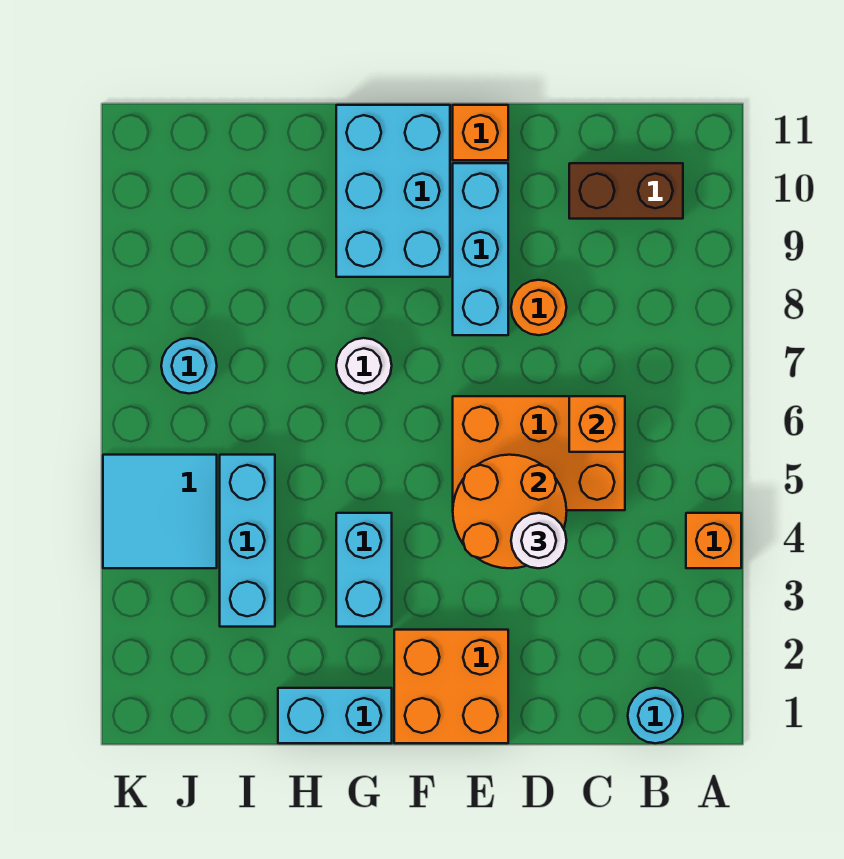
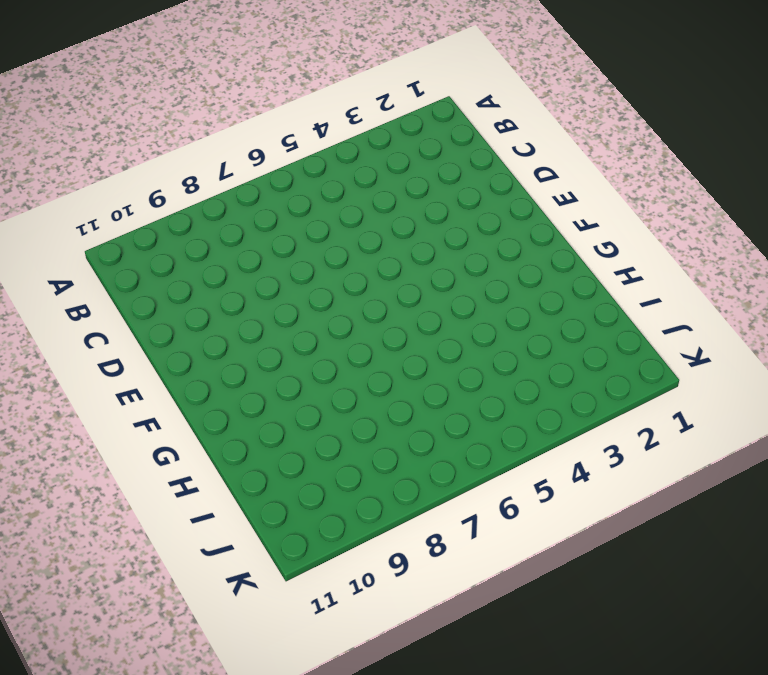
none -> orange brick A4 level 1
none -> cyan round brick B1 level 1
none -> brown brick B10:C10 level 1

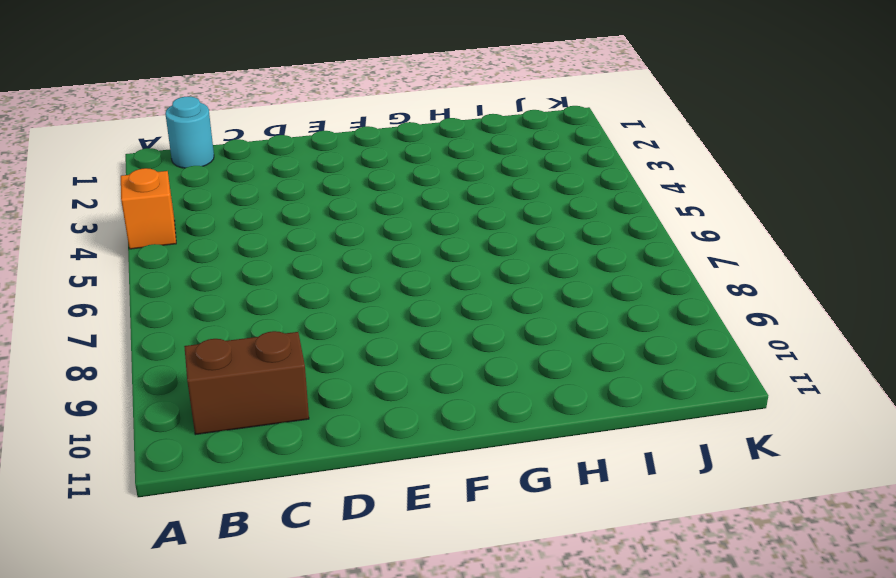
none -> orange brick C5:E6 level 1
none -> orange round brick D8 level 1
none -> orange brick E1:F2 level 1

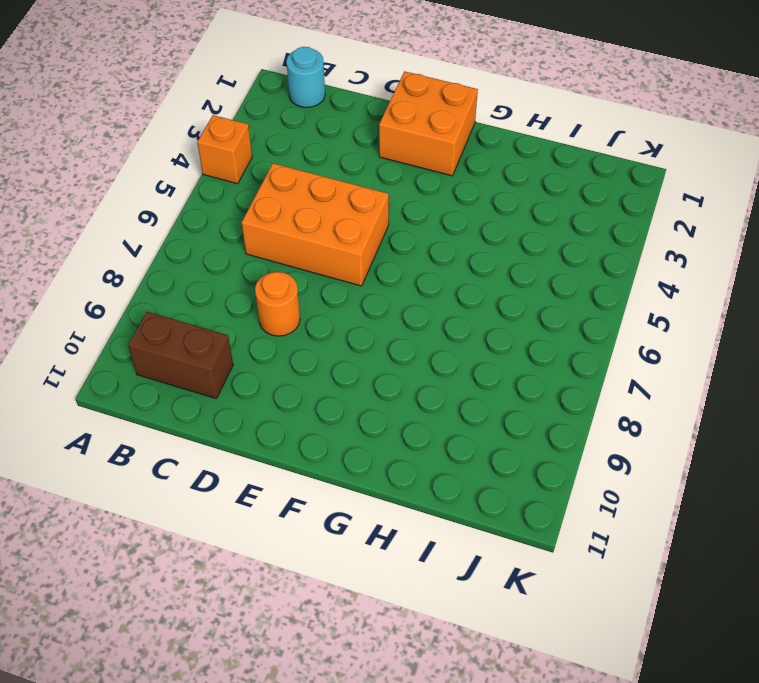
none -> cyan brick E8:E10 level 1
none -> orange brick E11 level 1
none -> cyan brick F9:G11 level 1

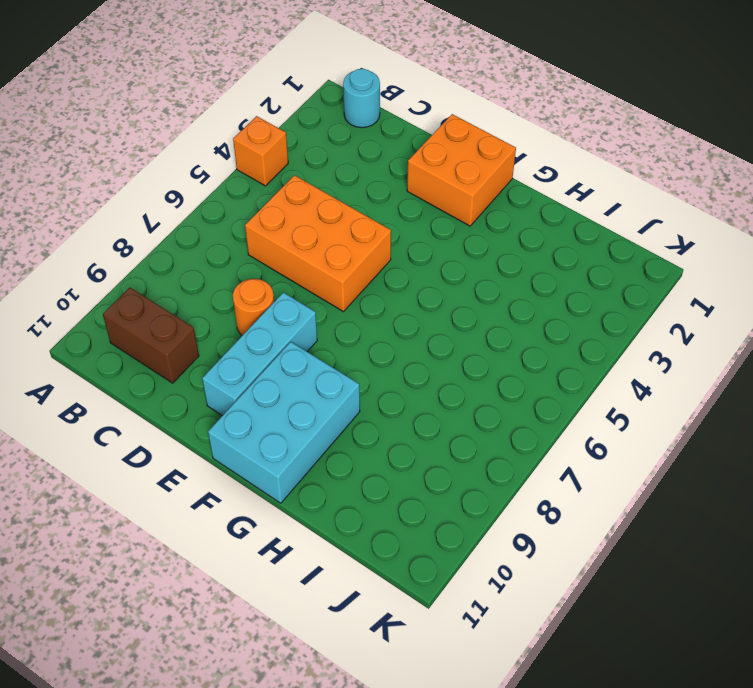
none -> orange brick E11 level 1
none -> cyan brick G1:H1 level 1
none -> cyan brick G3:G4 level 1

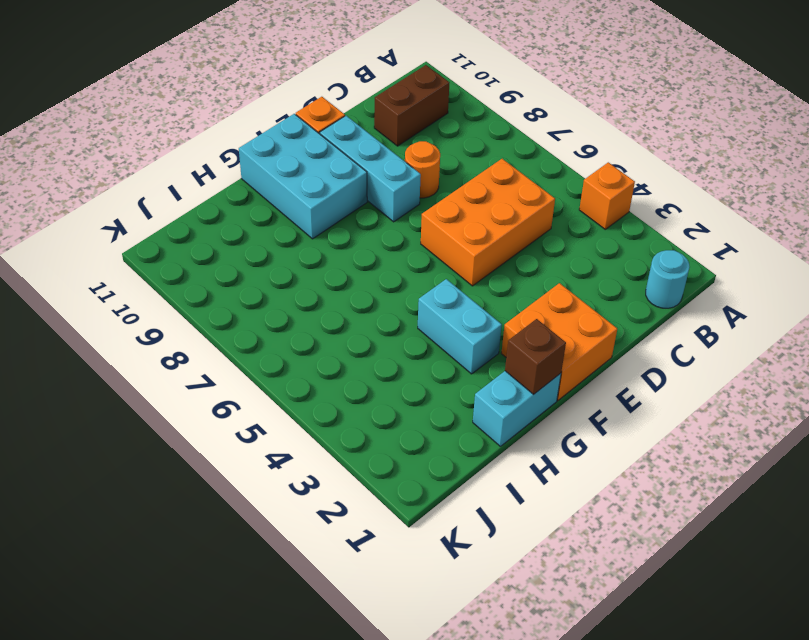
brown brick G1 level 2 -> none
none -> white round brick G7 level 1
none -> cyan brick I3:I5 level 1
none -> cyan tile J4:K5 level 1

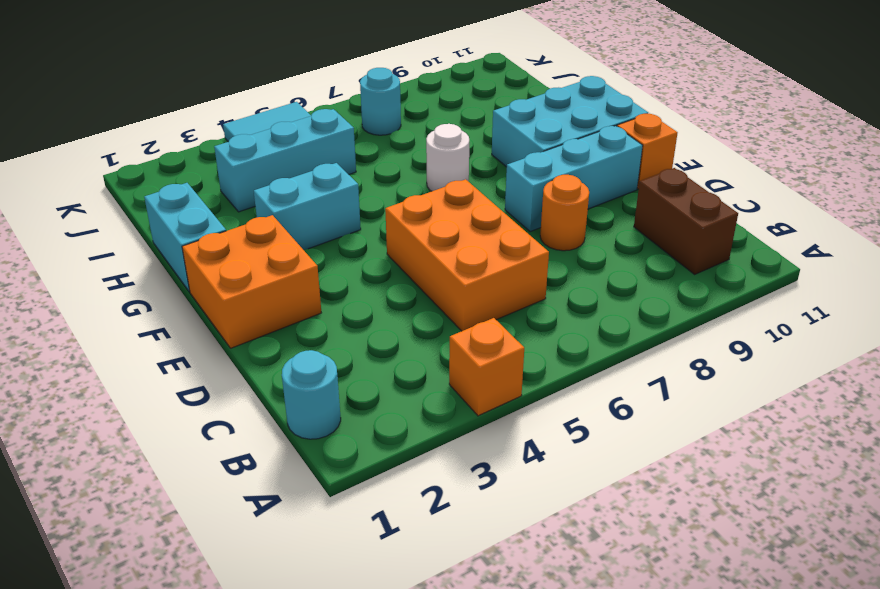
none -> orange brick C6 level 2
none -> orange round brick D4:E5 level 2
none -> white round brick D4 level 3

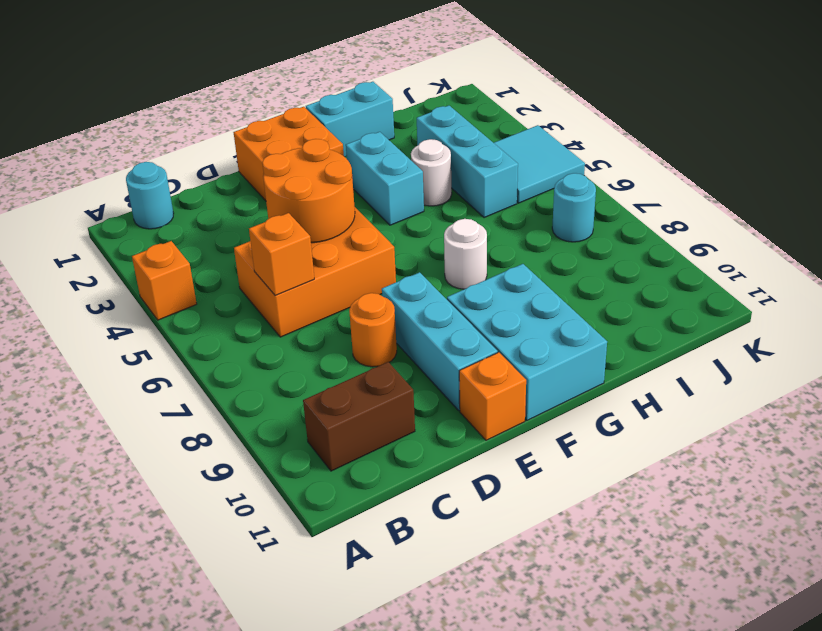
white round brick H4 level 1 -> white round brick D4 level 3

